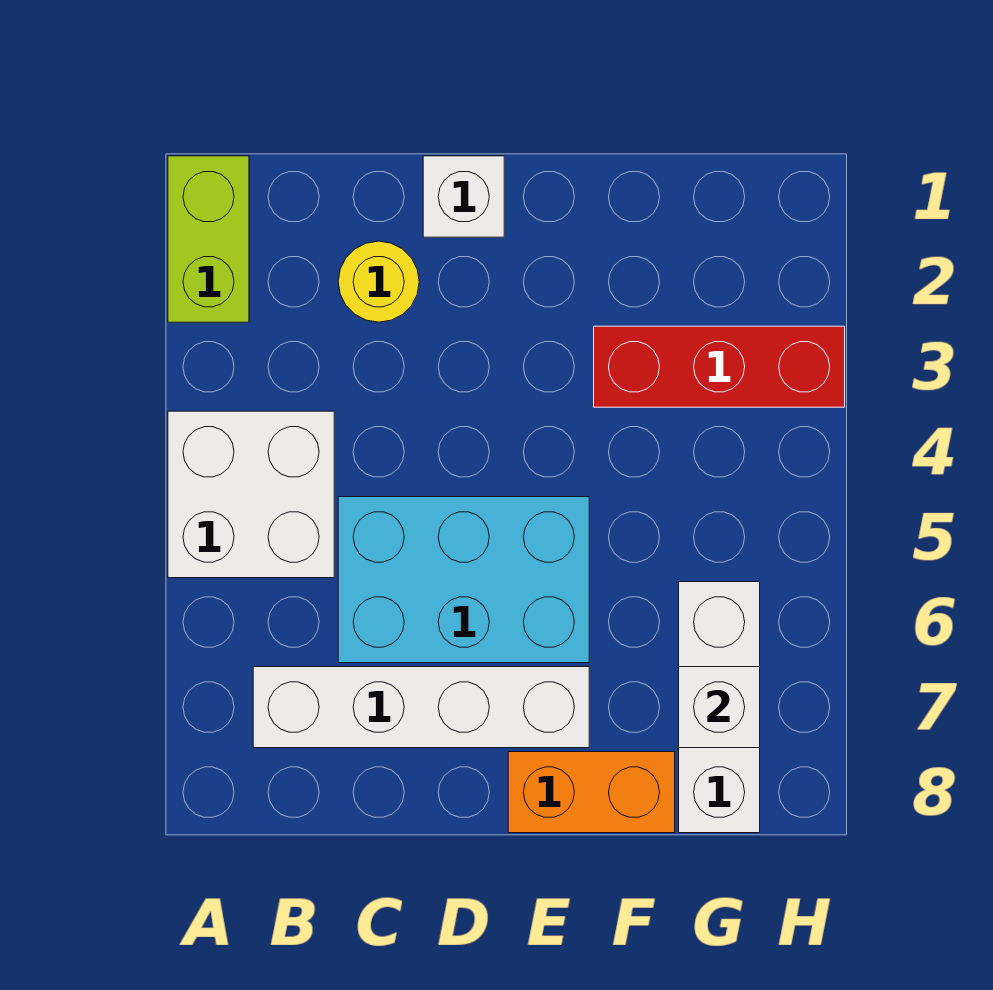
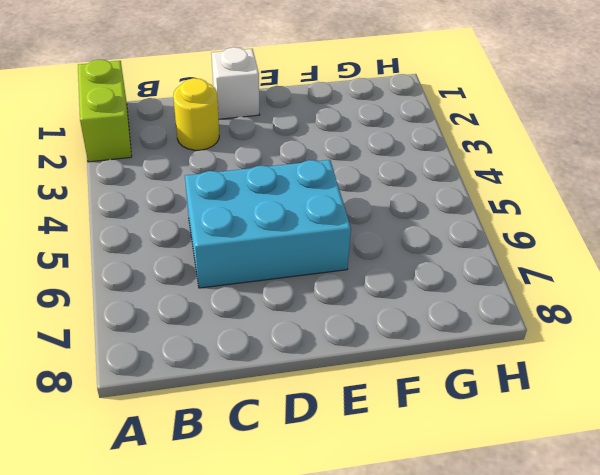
none -> white brick A4:B5 level 1
none -> white brick B7:E7 level 1

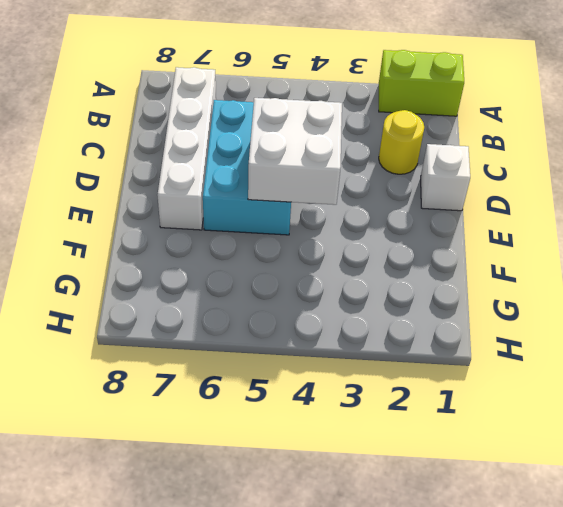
white brick D4:E5 level 2 -> white brick A4:B5 level 1
none -> orange brick E8:F8 level 1
none -> red brick F3:H3 level 1

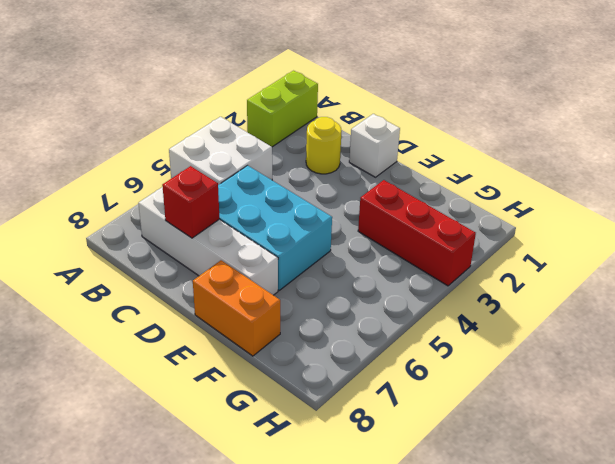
red brick C7 level 2 -> none
none -> white brick G6:G8 level 1
none -> white brick G7 level 2

